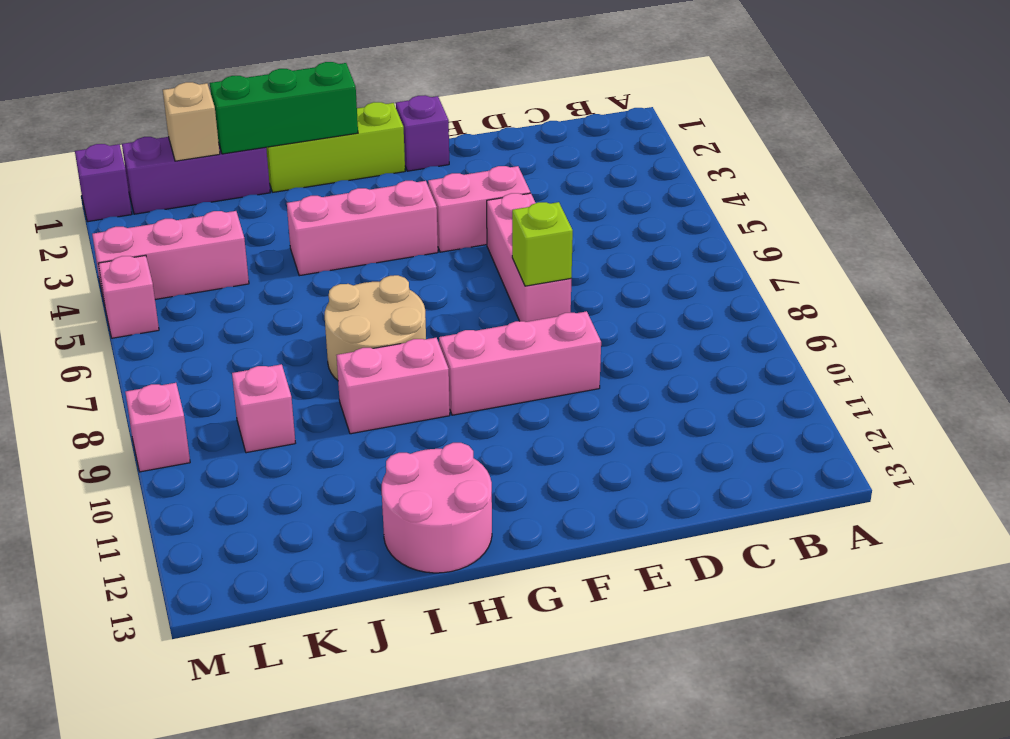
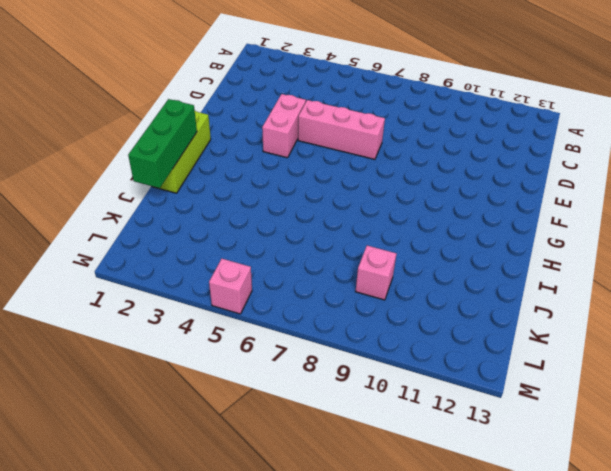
none -> pink brick E9:G9 level 1
none -> purple brick F1 level 1
none -> pink brick G4:I4 level 1

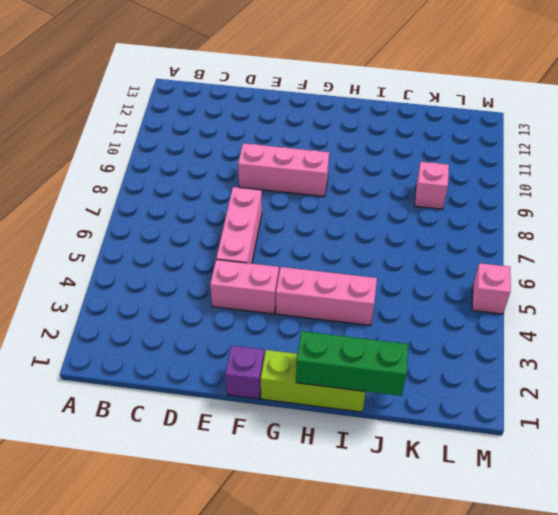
none -> tan round brick H7:I8 level 1
none -> pink brick H9:I9 level 1
none -> pink round brick H12:I13 level 1

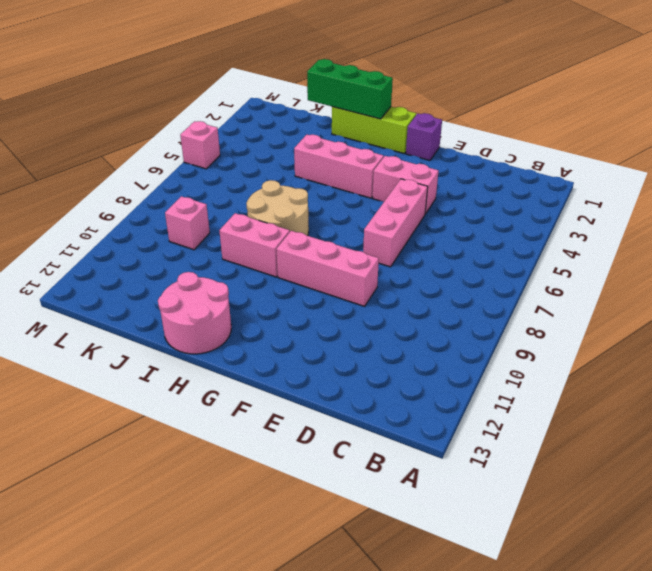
none -> purple brick J1:L1 level 1
none -> pink brick K4:M4 level 1
none -> purple brick M1 level 1

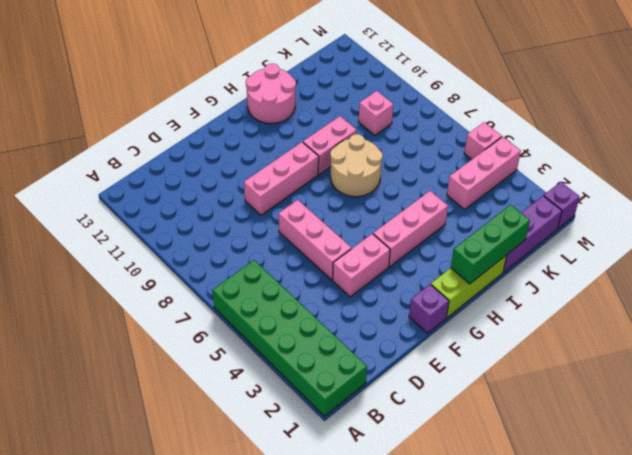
green brick A1:B6 level 1 -> none
none -> pink brick M9 level 1
none -> lime brick E7 level 2
none -> tan brick K1 level 2

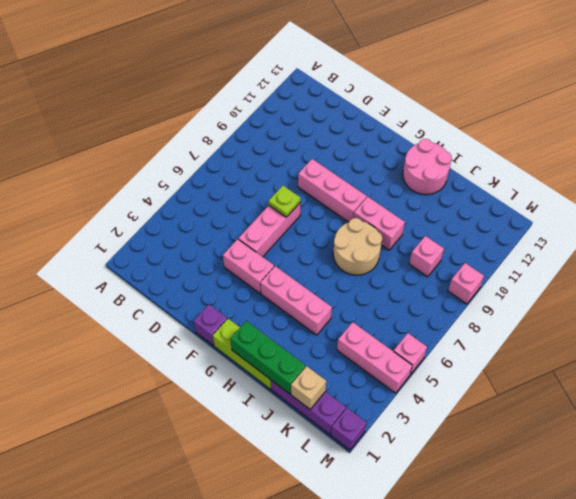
lime plate E7 level 2 -> lime brick E7 level 2

